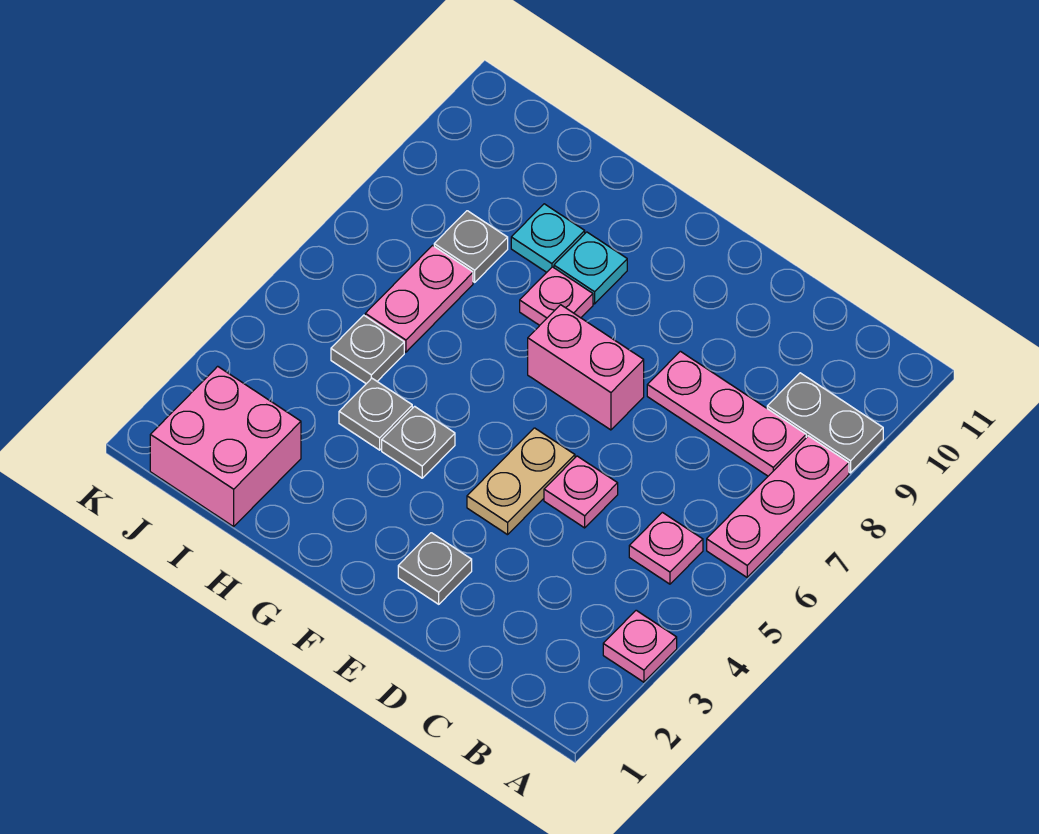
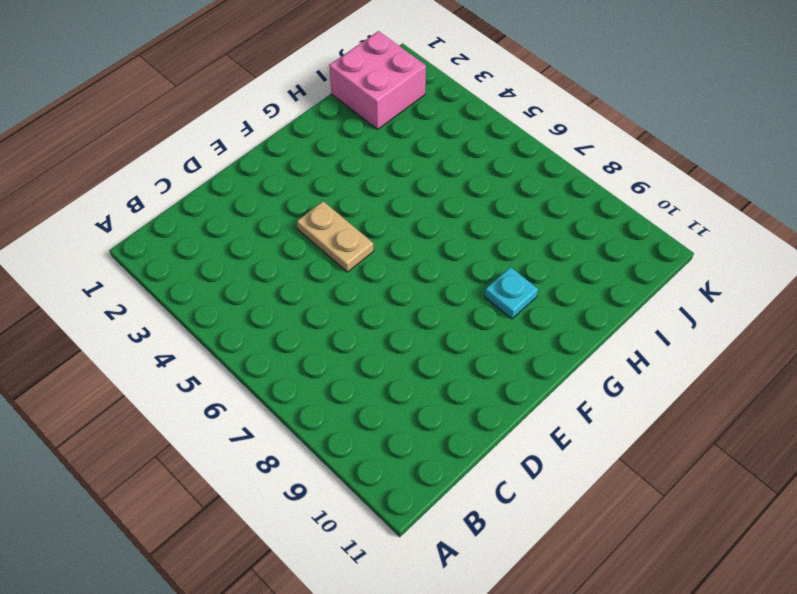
none -> pink plate A3 level 1
none -> pink plate A6:A8 level 1
none -> grey plate A9:B9 level 1

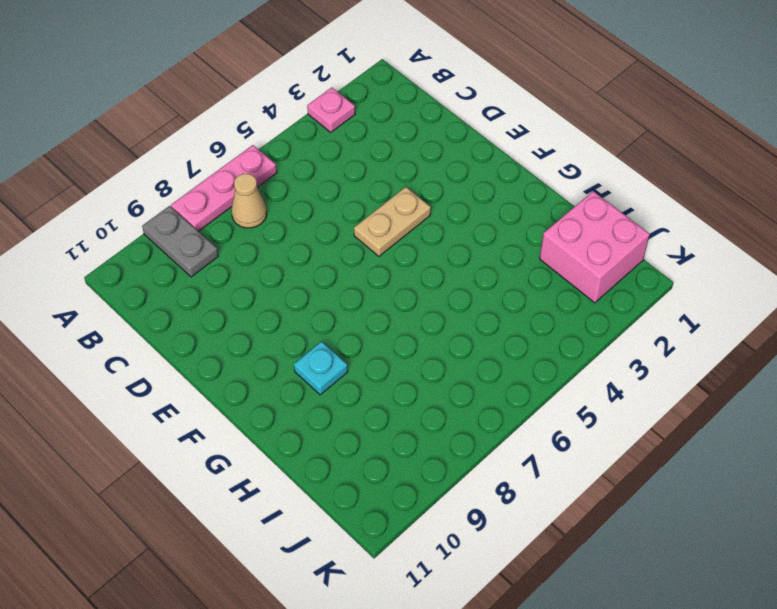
tan cone B7 level 1 -> none
none -> pink plate B5 level 1
none -> pink plate B8:D8 level 1
none -> pink plate D5 level 1

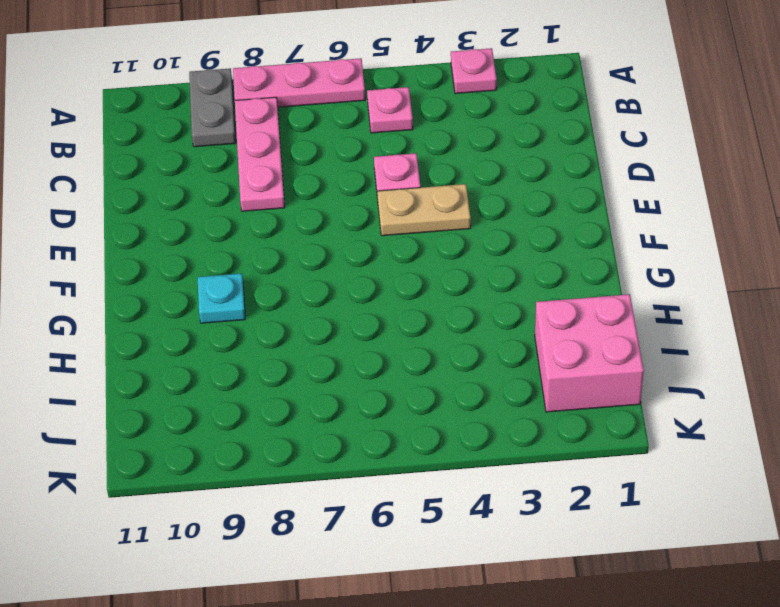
none -> grey plate E2 level 1
none -> pink brick E7:F7 level 1
none -> grey plate G4 level 1

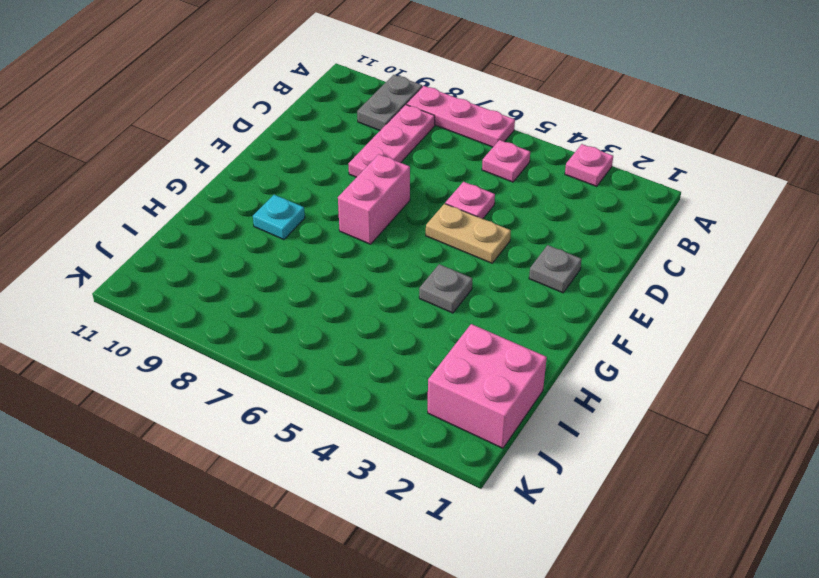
none -> pink plate G8 level 1
none -> grey plate H4 level 1
none -> cyan plate H9 level 1

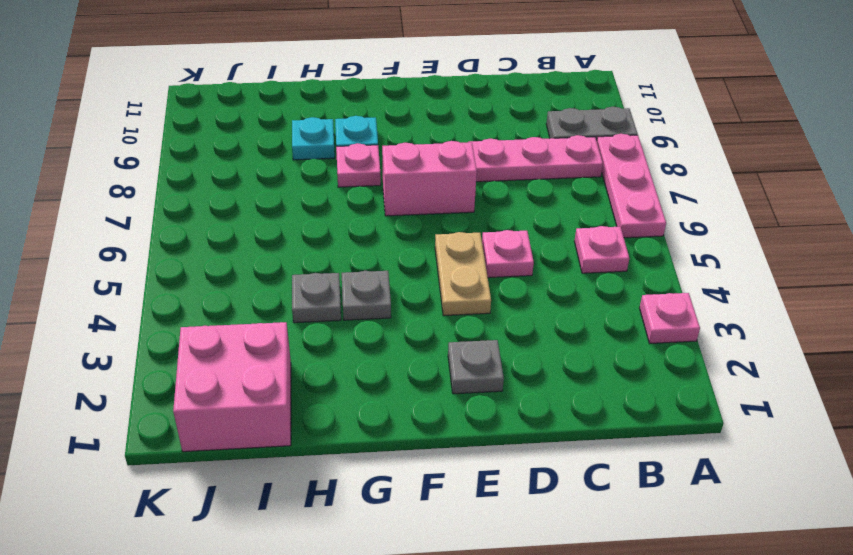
none -> grey plate I5 level 1
none -> pink plate I6:I7 level 1
none -> grey plate I8 level 1

